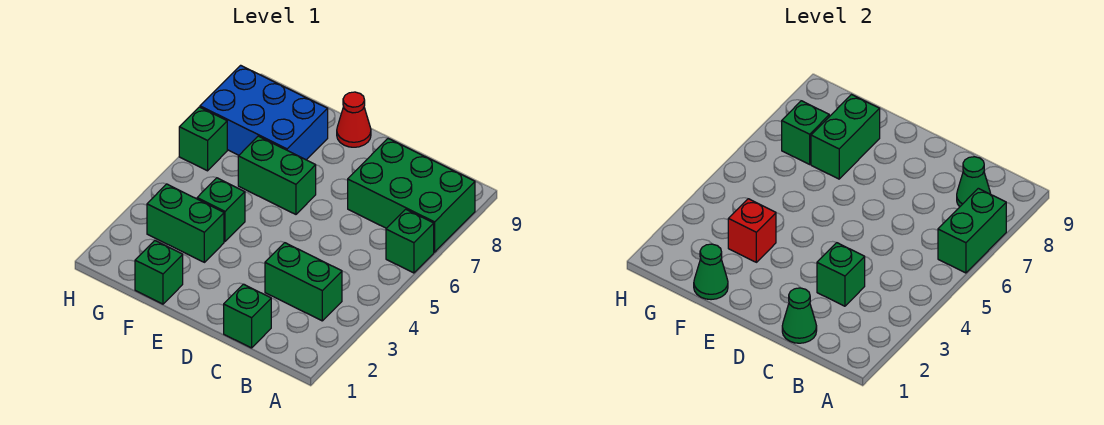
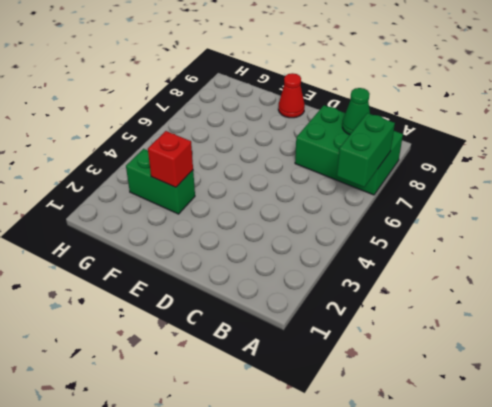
none -> green brick A6 level 1
none -> green brick B3:C3 level 1
none -> green brick C1 level 1

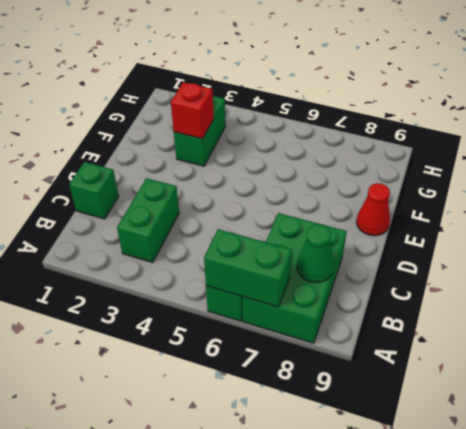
none -> green brick E6:F6 level 1
none -> green brick F1 level 1
none -> green brick F4 level 1

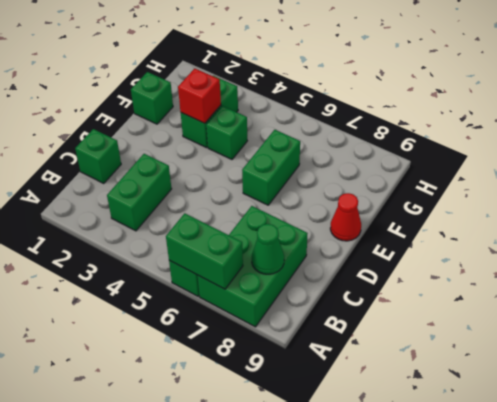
none -> blue brick F7:H8 level 1
none -> green brick H6 level 1
none -> green cone C1 level 2

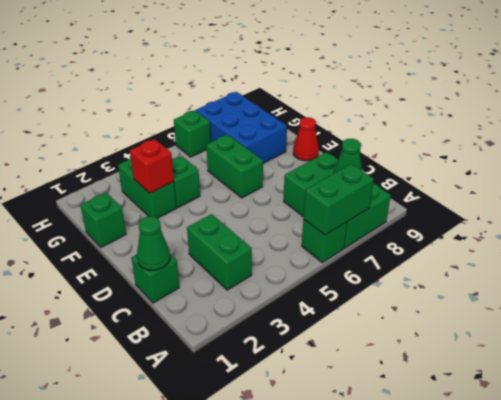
none -> green brick C3 level 2
none -> green cone F1 level 2
none -> green brick F7:F8 level 2

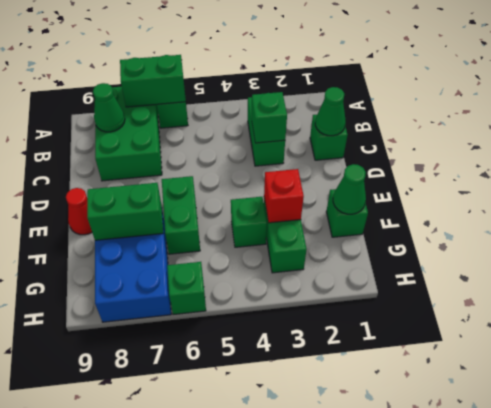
none -> green brick G7 level 2

